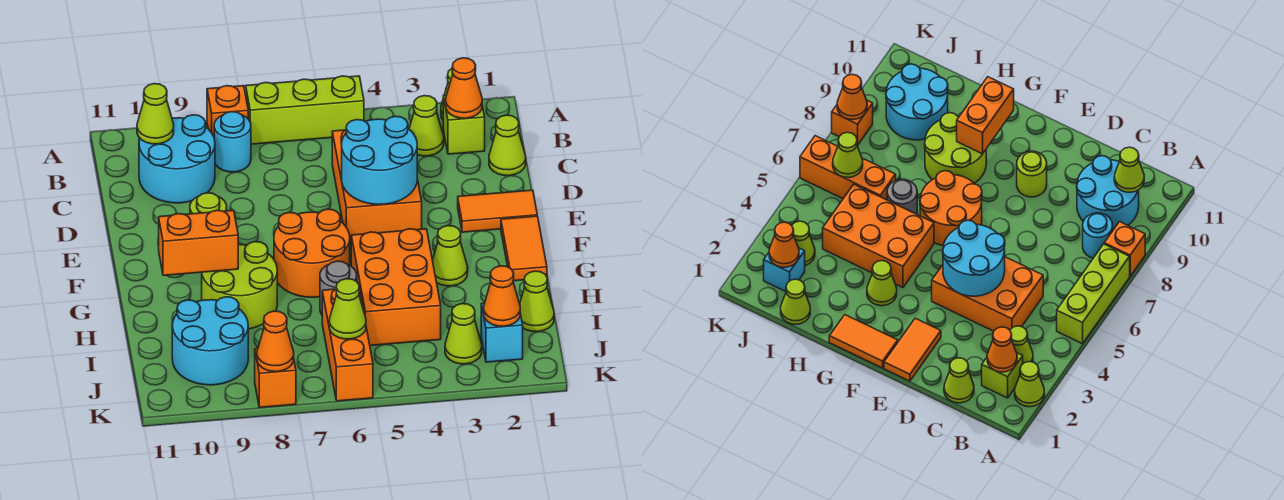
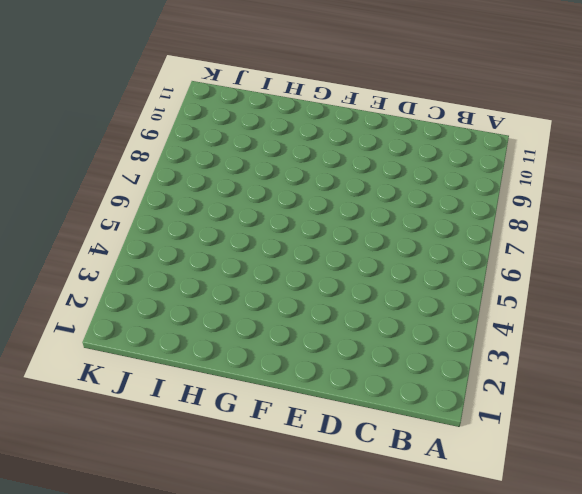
none -> lime cone A2 level 1
none -> lime brick A5:A7 level 1
none -> orange brick A8 level 1
none -> lime brick B2 level 1

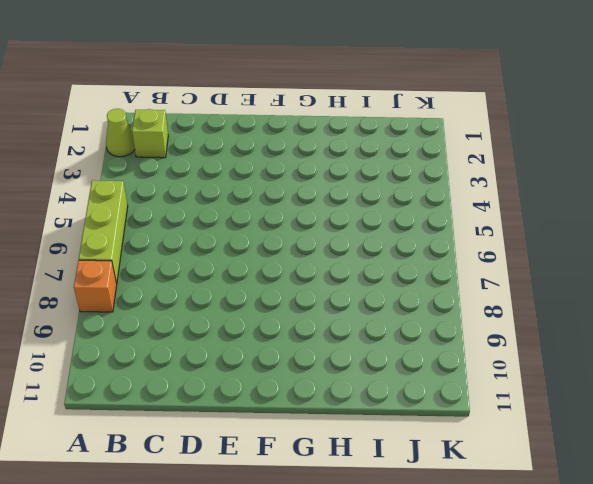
none -> lime cone B3 level 1
none -> cyan round brick B8 level 1
none -> cyan round brick B9:C10 level 1
none -> lime cone C1 level 1

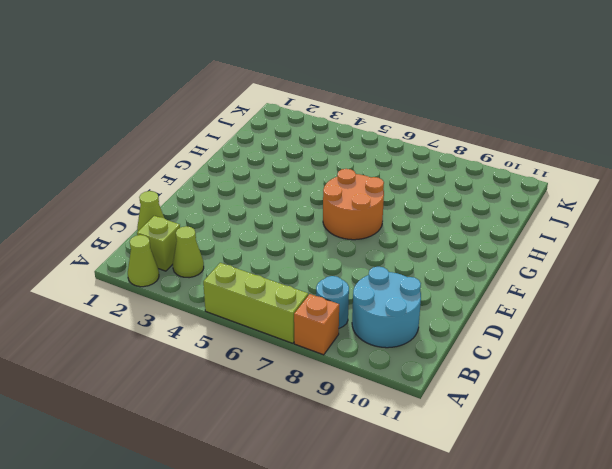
none -> orange brick C4:E5 level 1
none -> orange tile E1:E2 level 1
none -> lime round brick E9 level 1
none -> orange tile F1:G1 level 1

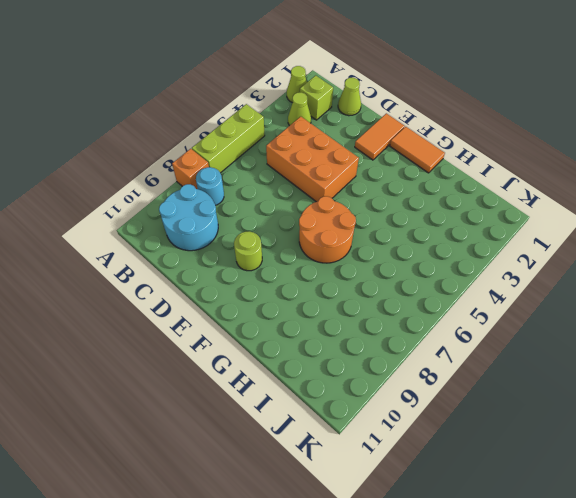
none -> lime cone G3 level 1
none -> orange brick G4:I5 level 1
none -> lime round brick G8:H9 level 1
none -> grey round brick H6 level 1

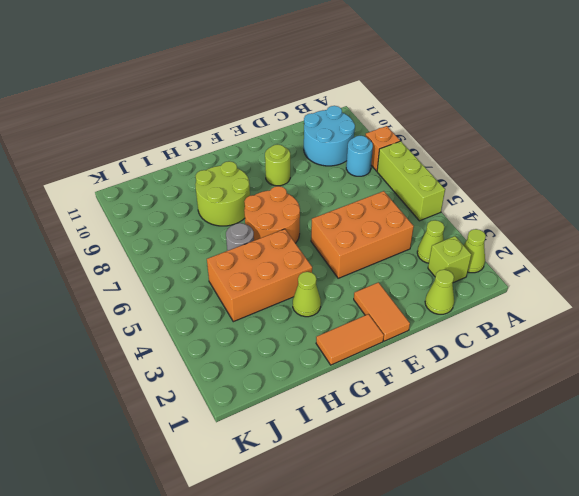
none -> lime cone I1 level 1
none -> orange brick I6:K6 level 1
none -> cyan round brick I9:J10 level 1
none -> cyan brick J2 level 1

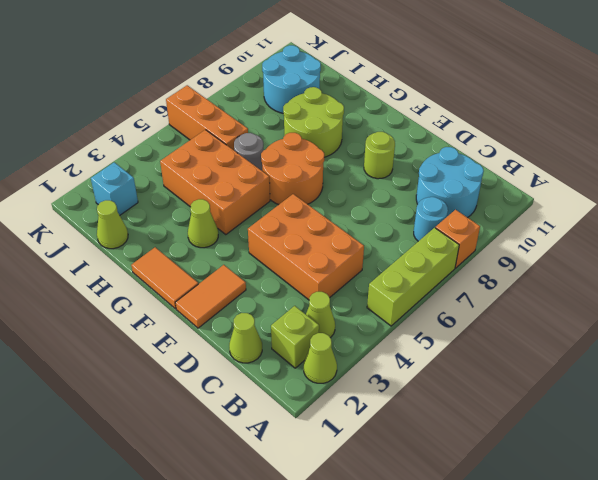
none -> lime cone J3 level 1
none -> orange brick K8 level 1
none -> orange cone B2 level 2
none -> lime cone B10 level 2

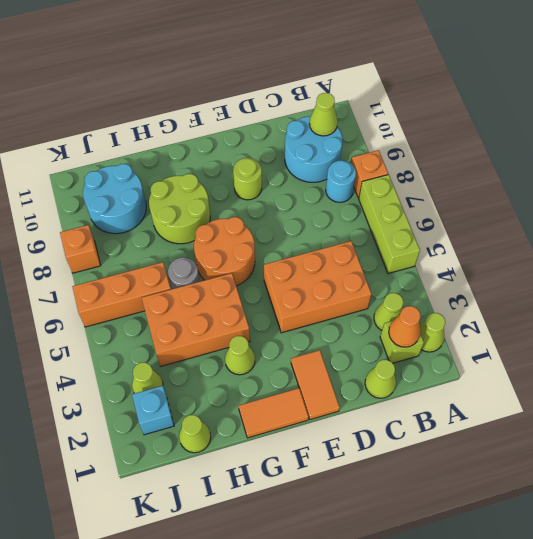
none -> cyan round brick D4:E5 level 2
none -> orange brick G9:G10 level 2
none -> orange cone J2 level 2
none -> lime cone J6 level 2

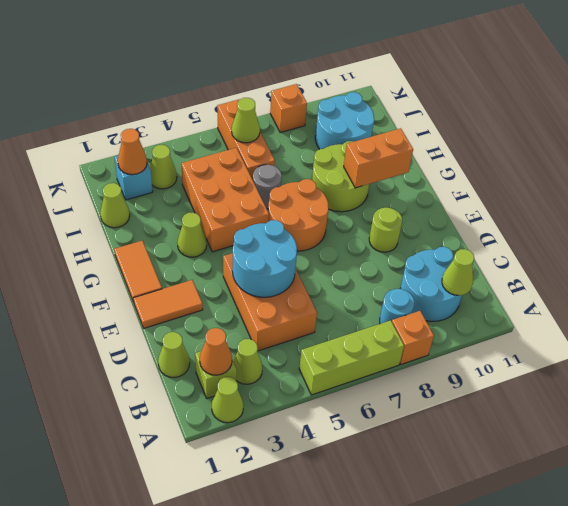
none -> orange cone K8 level 2

